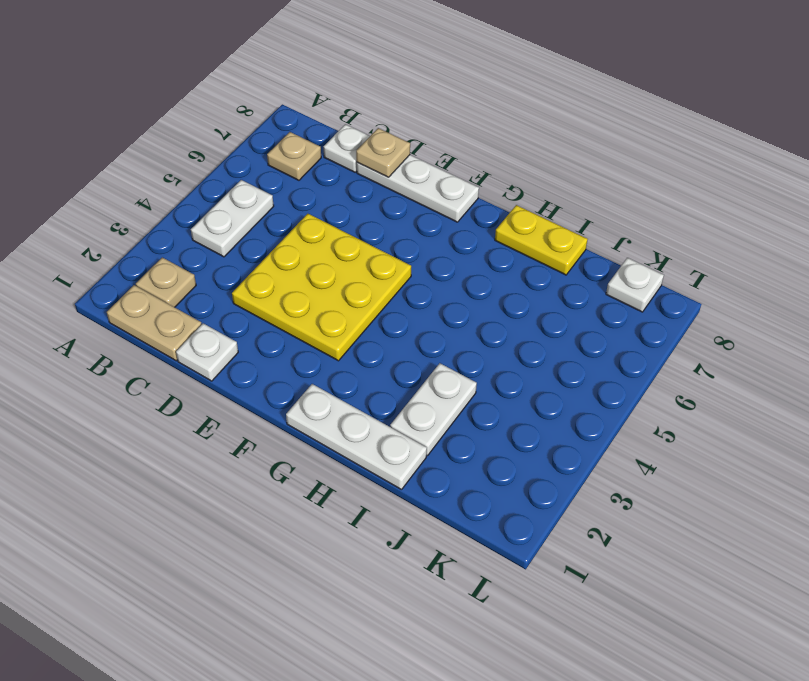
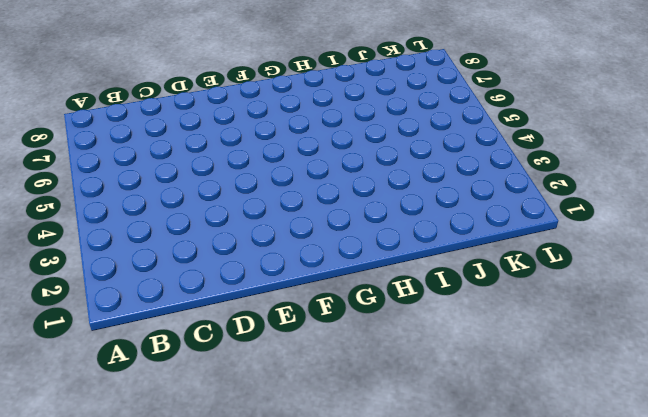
none -> tan plate B1:C1 level 1
none -> tan plate B2 level 1
none -> white plate B4:B5 level 1

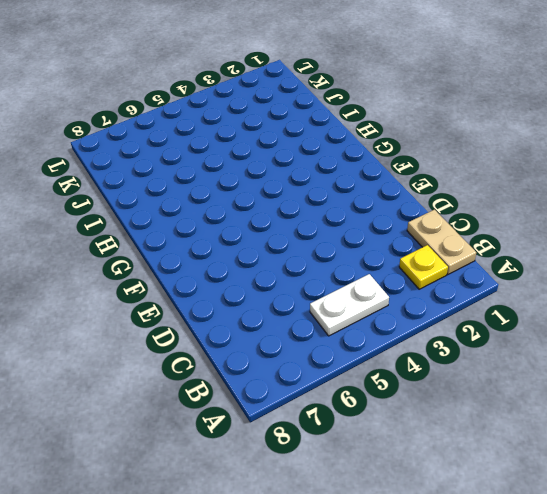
yellow plate B2 level 1 -> tan plate B2 level 1
none -> tan plate B7 level 1
none -> white plate C8 level 1
none -> white plate D1 level 1

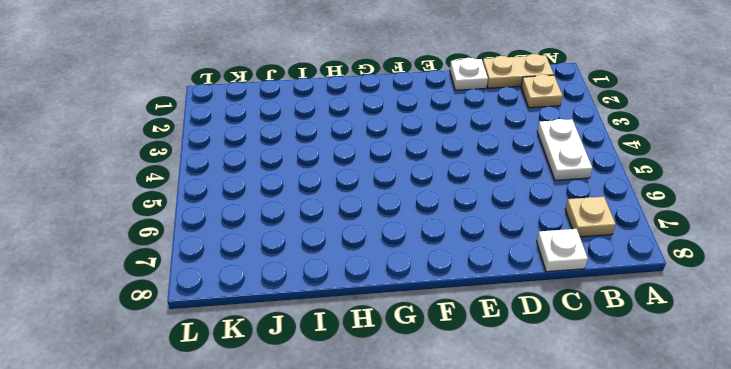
none -> yellow plate D3:F5 level 1
none -> white plate D8:F8 level 1
none -> white plate G1:I1 level 1

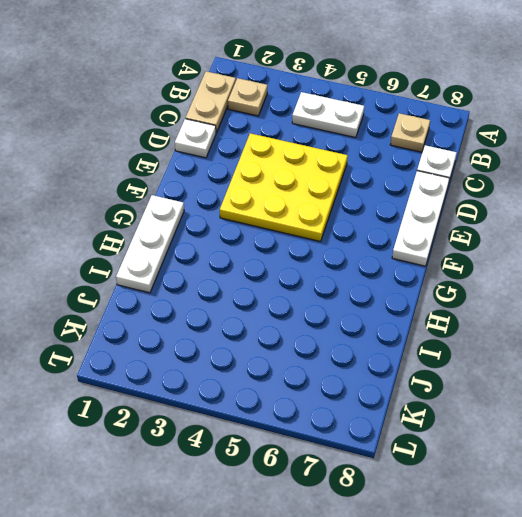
none -> yellow plate H8:I8 level 1
none -> white plate I2:I3 level 1
none -> white plate K8 level 1

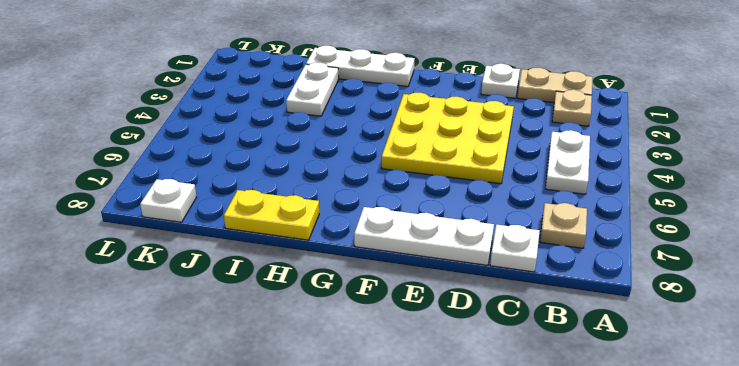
none -> tan plate D8 level 2

